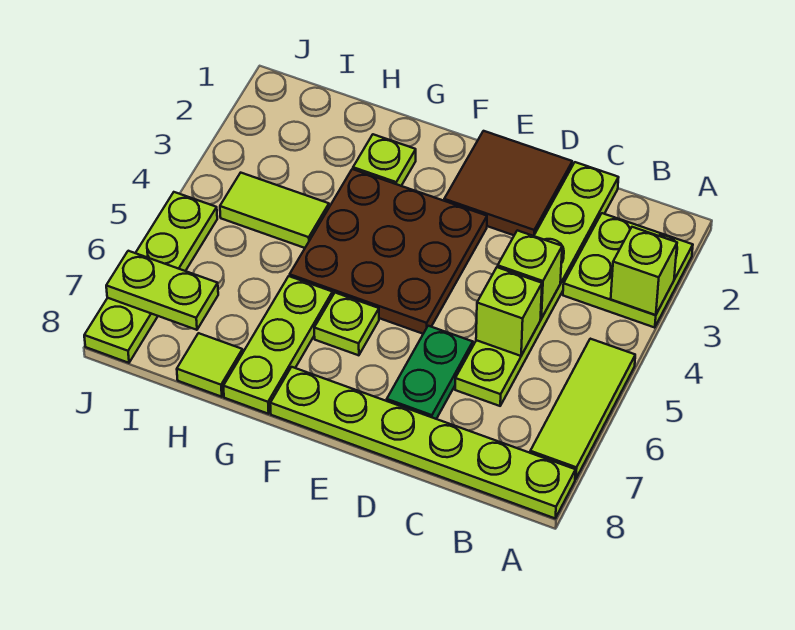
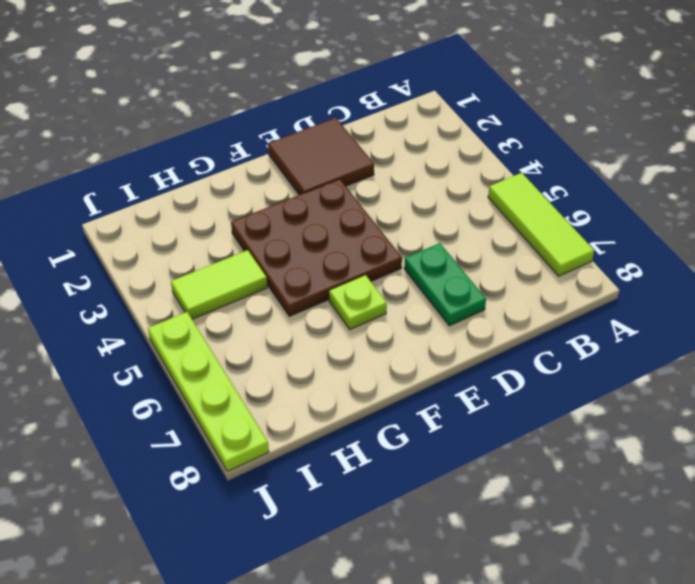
none -> lime plate A2:B3 level 1
none -> lime plate A8:F8 level 1
none -> lime plate C1:C6 level 1

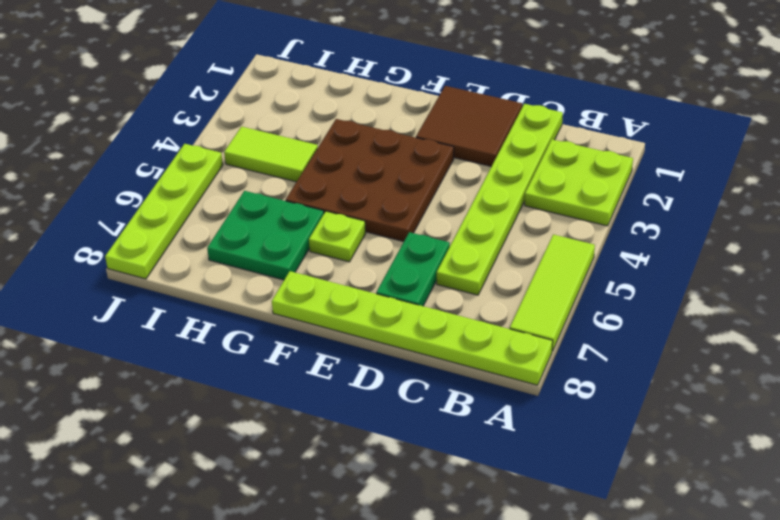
green plate G6:H7 level 1 -> lime plate G6:G8 level 1
none -> lime plate G2 level 1
none -> lime tile H8 level 1
none -> lime brick A3 level 2

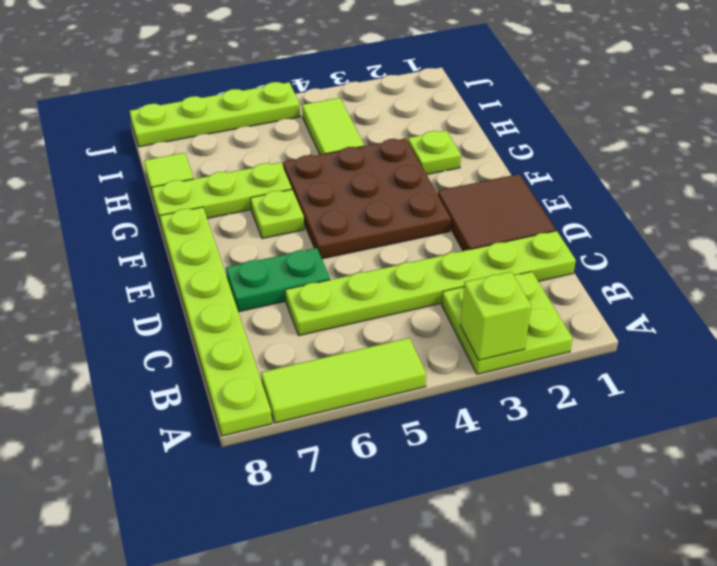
none -> lime brick C4 level 2
none -> lime brick C5 level 2
none -> lime plate I7:J7 level 2

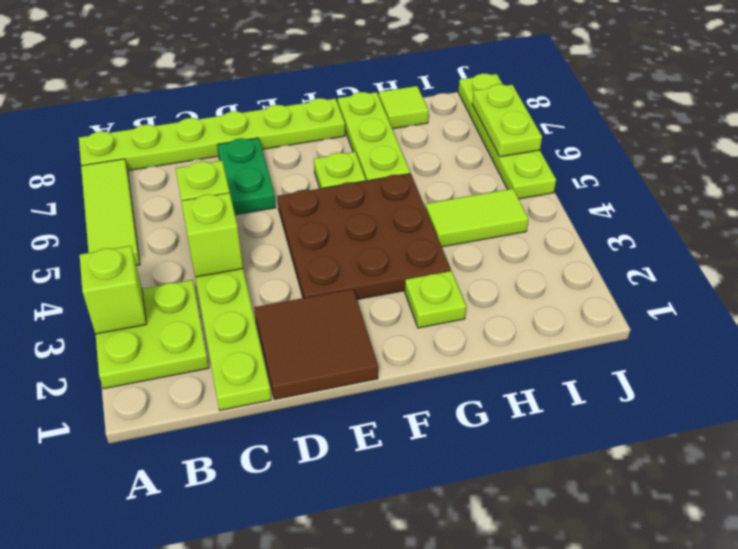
lime plate J6:J7 level 2 -> lime plate I7:J7 level 2

